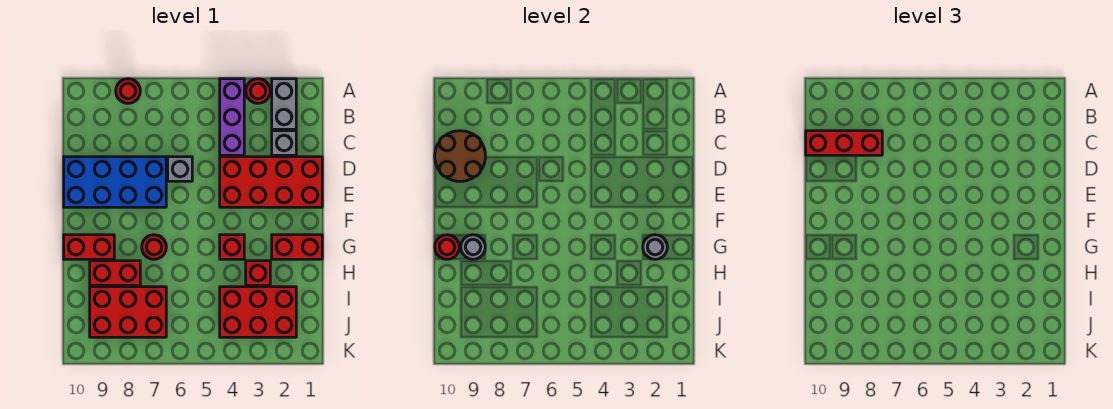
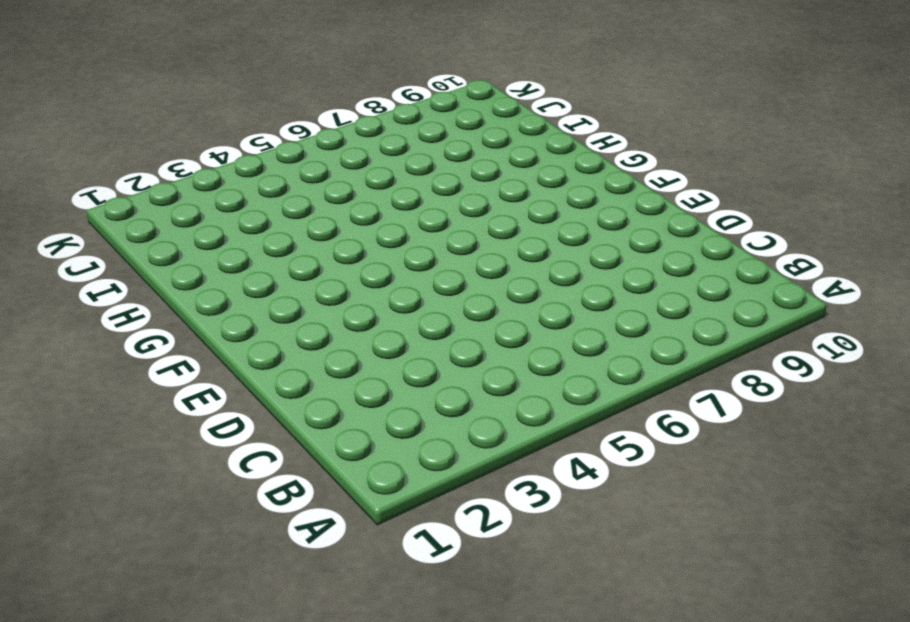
none -> grey brick A2:B2 level 1
none -> red round brick A3 level 1
none -> purple brick A4:C4 level 1

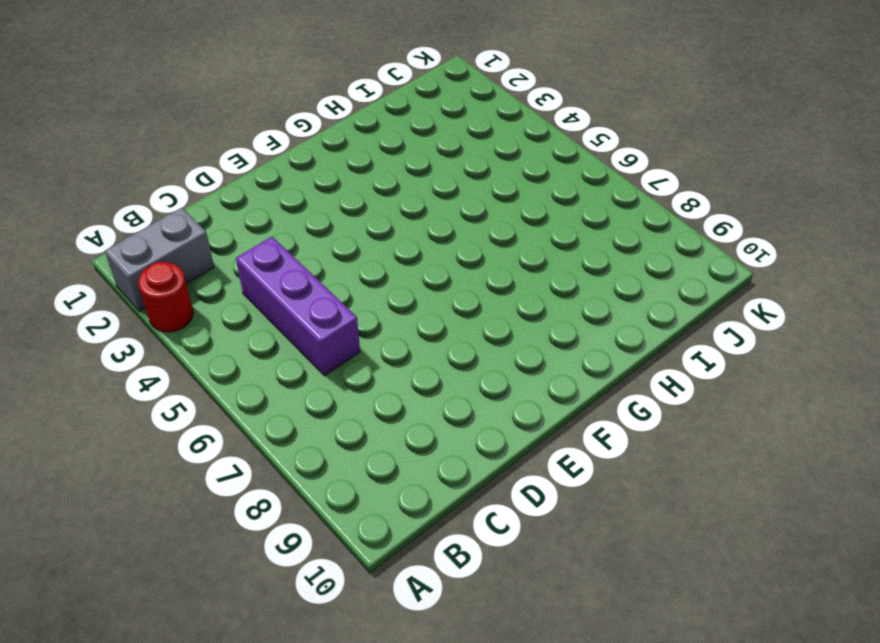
purple brick C4:C6 level 1 -> purple brick A4:C4 level 1
none -> red round brick A8 level 1
none -> grey brick C2 level 1
none -> red brick D1:E4 level 1

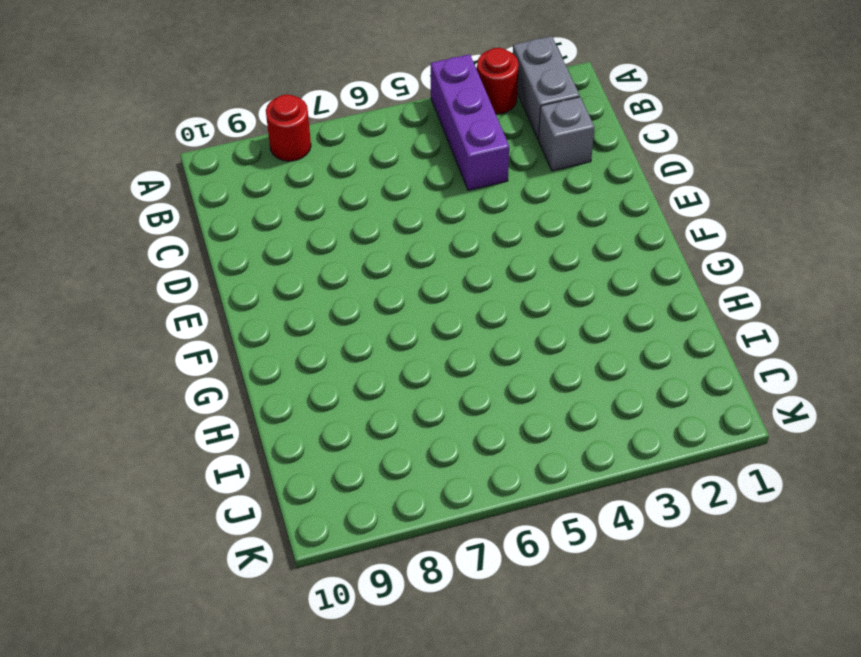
none -> red brick D1:E4 level 1
none -> grey brick D6 level 1
none -> blue brick D7:E10 level 1

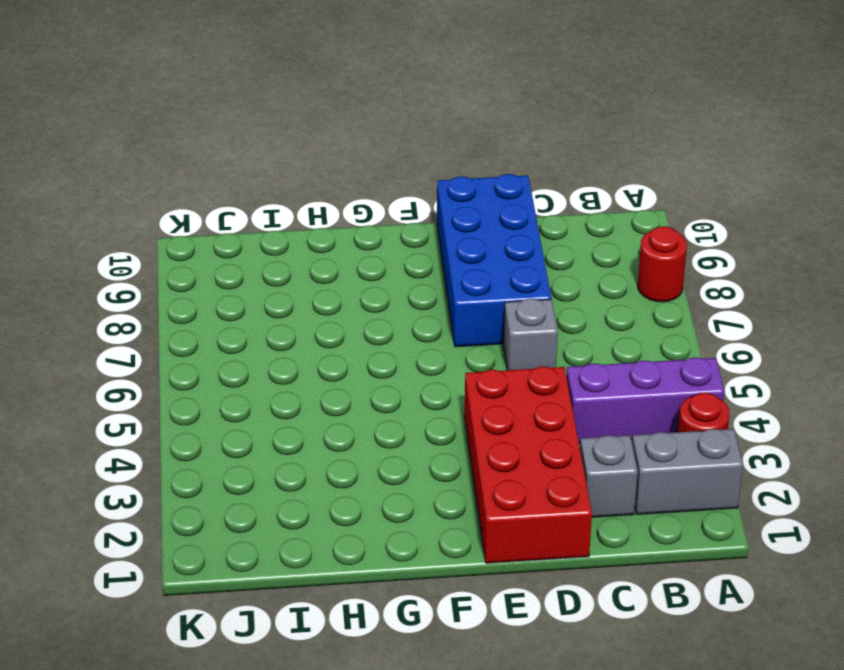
none -> red brick G1:G2 level 1
none -> red brick G4 level 1
none -> red round brick G7 level 1

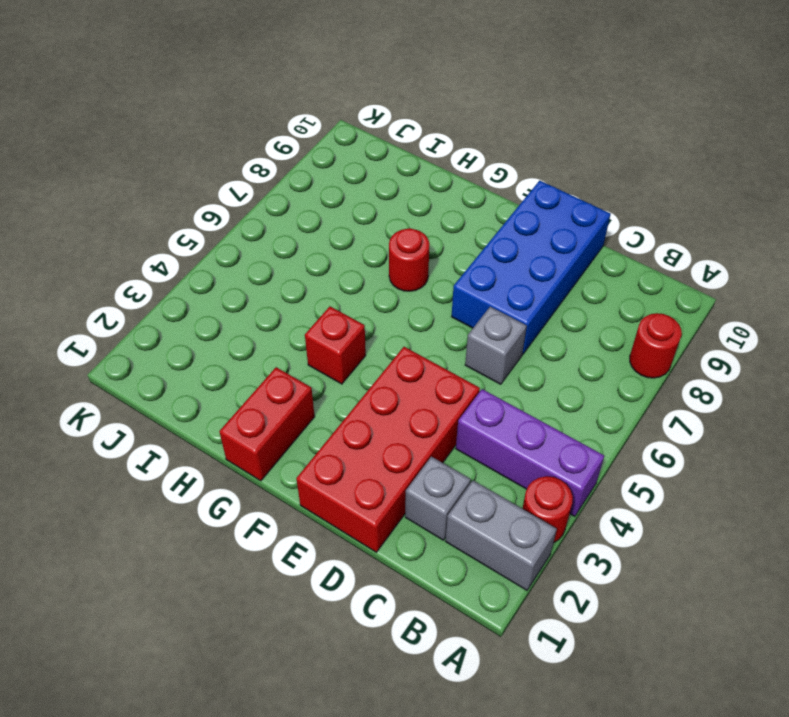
none -> red brick G9:G10 level 1
none -> red brick H3 level 1
none -> red brick H8:H9 level 1

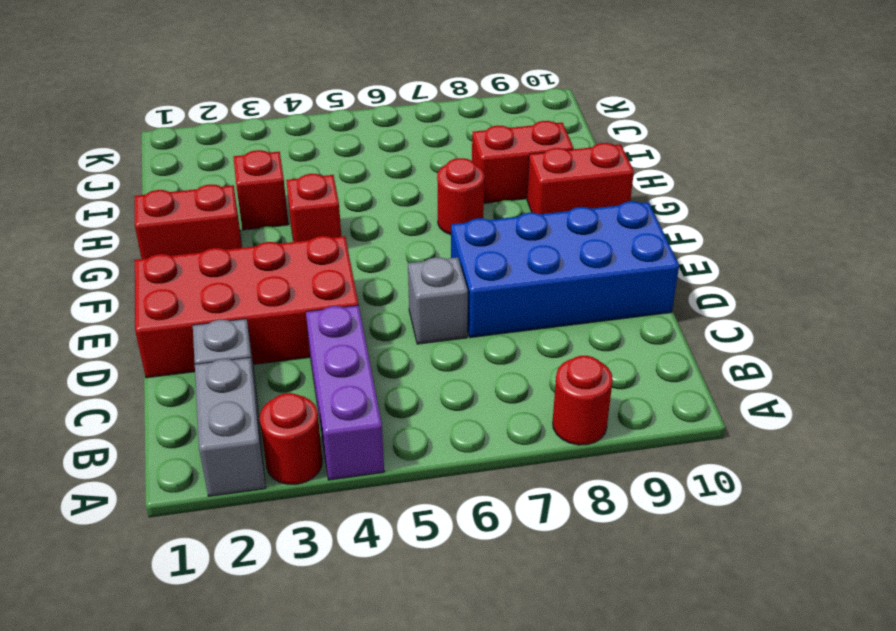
none -> red brick I2:J4 level 1
none -> red brick I7:J9 level 1
none -> brown round brick C9:D10 level 2

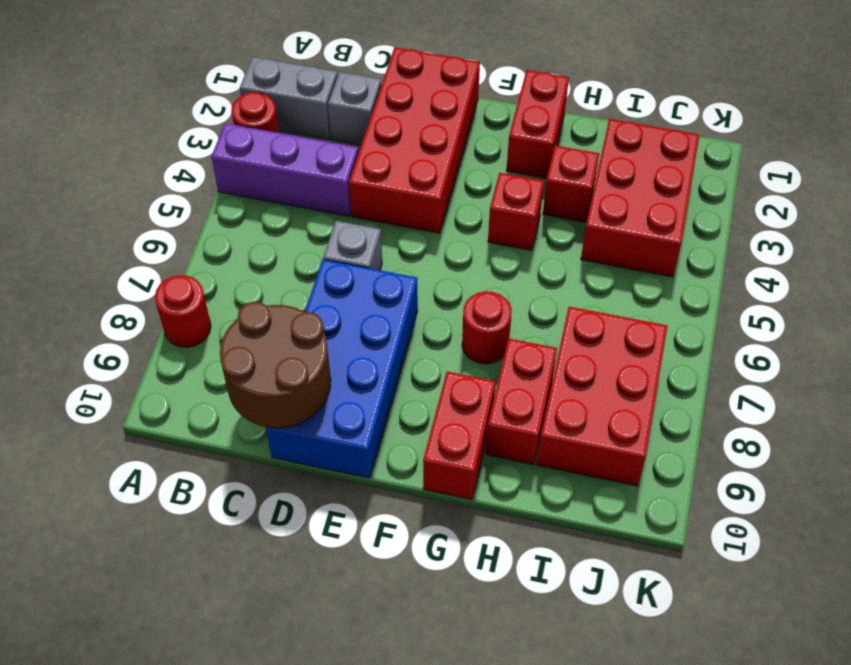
none -> grey round brick G2 level 2
none -> grey round brick G9 level 2
none -> red round brick G10 level 2

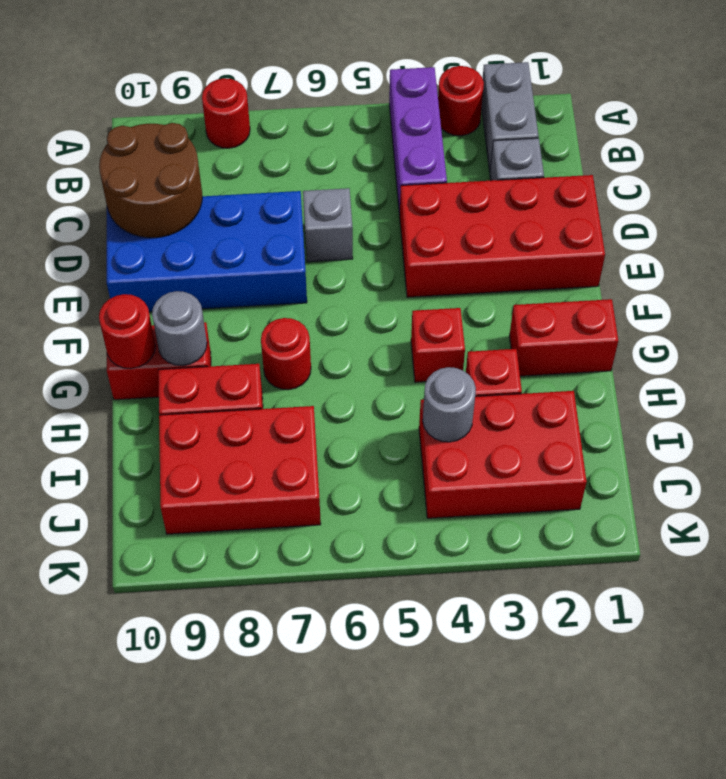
grey round brick I4 level 2 -> grey round brick G2 level 2
none -> red brick C8:C10 level 3

